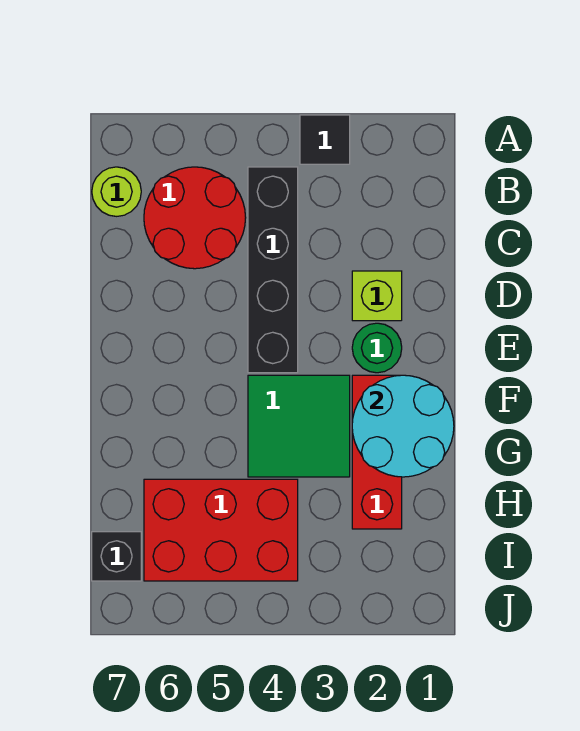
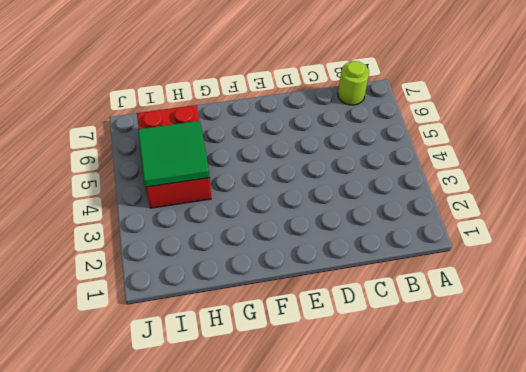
green tile H4:I5 level 2 -> green tile F3:G4 level 1
none -> black tile A3 level 1
none -> black brick B4:E4 level 1

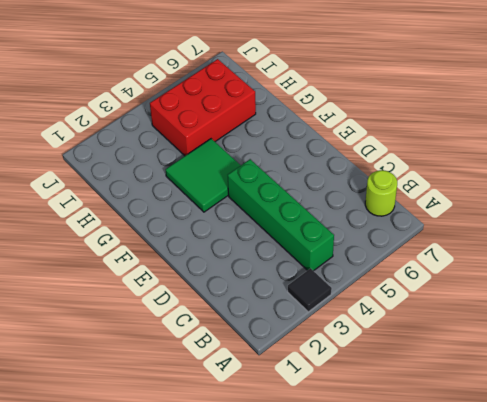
green brick B4:E4 level 1 -> black brick B4:E4 level 1
none -> red round brick B5:C6 level 1
none -> lime brick D2 level 1

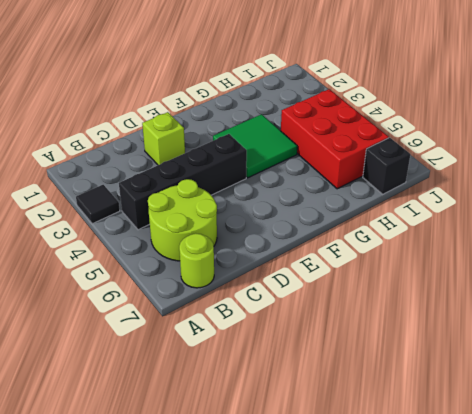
lime round brick B5:C6 level 1 -> red round brick B5:C6 level 1
none -> green round brick E2 level 1
none -> red brick F2:H2 level 1

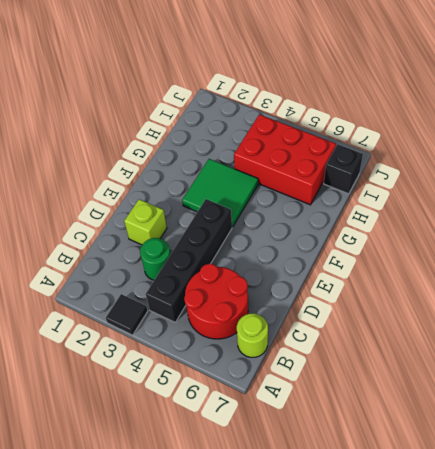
green round brick C3 level 1 -> green round brick E2 level 1
none -> red brick F2:H2 level 1
none -> cyan round brick F1:G2 level 2

